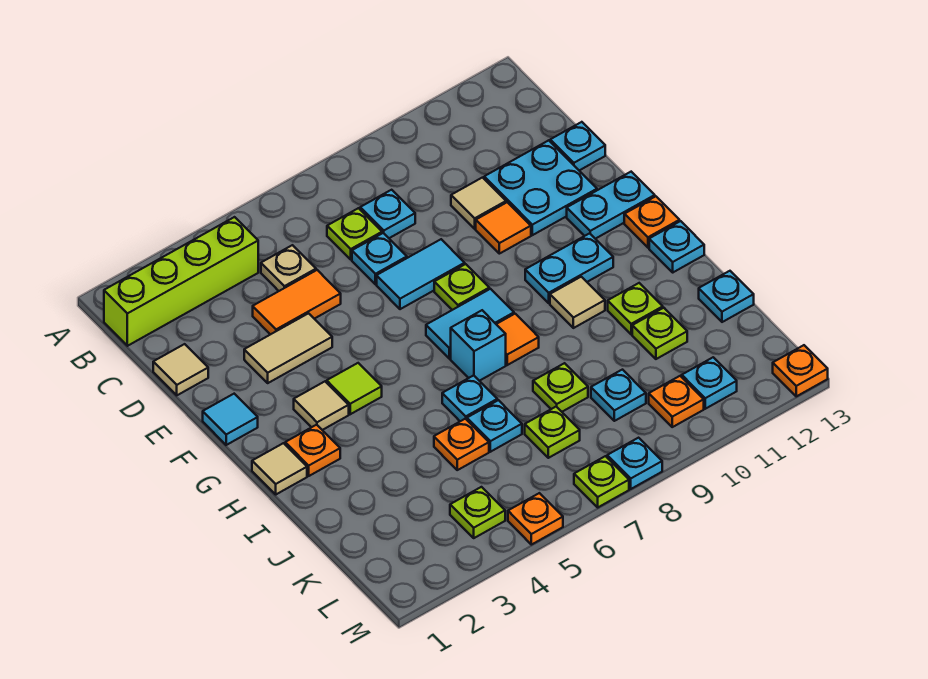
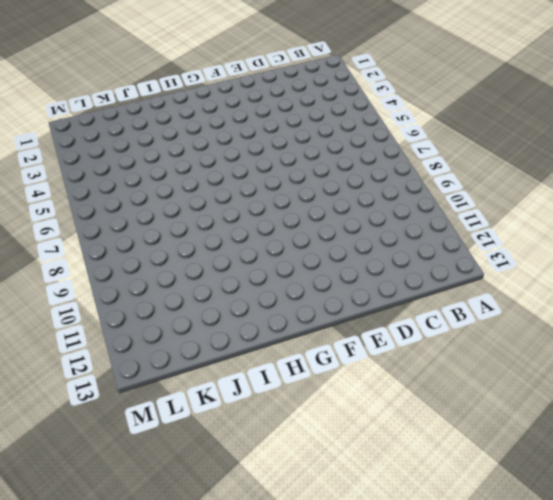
none -> lime brick B1:B4 level 1
none -> tan plate C5 level 1
none -> lime plate C7 level 1
none -> cyan plate C8 level 1

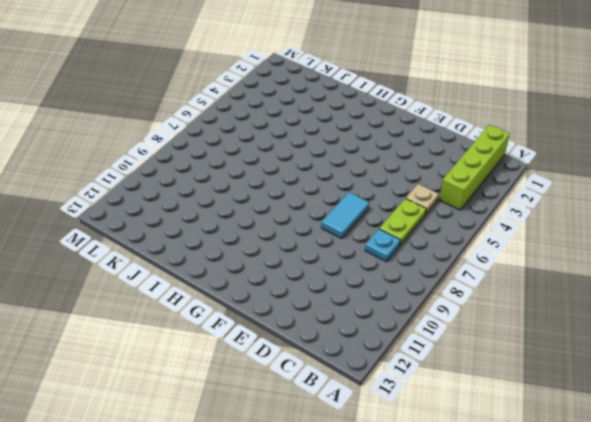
lime plate C6:C7 level 1 -> lime plate C7 level 1
none -> tan tile D1 level 1
none -> orange tile D4:D5 level 1
none -> cyan plate D7 level 1
none -> tan tile D10 level 1

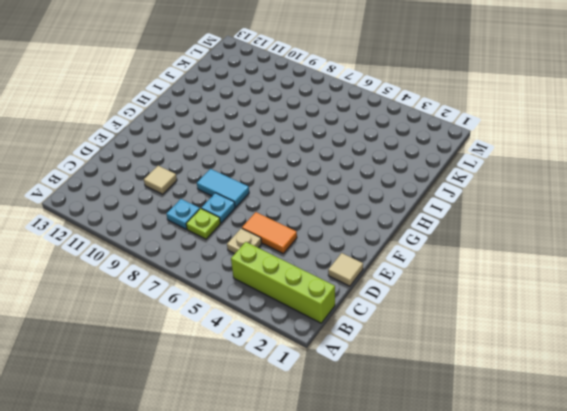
none -> cyan plate D11:E12 level 1
none -> cyan plate D13 level 1
none -> tan tile E3:E4 level 1
none -> orange tile E10 level 1

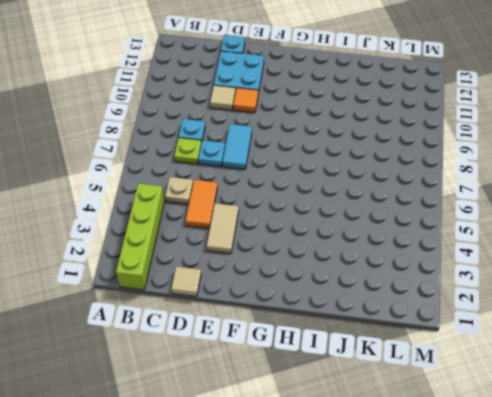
none -> cyan tile F1 level 1
none -> lime plate F8 level 1
none -> cyan plate F12:F13 level 1
none -> tan tile G3 level 1

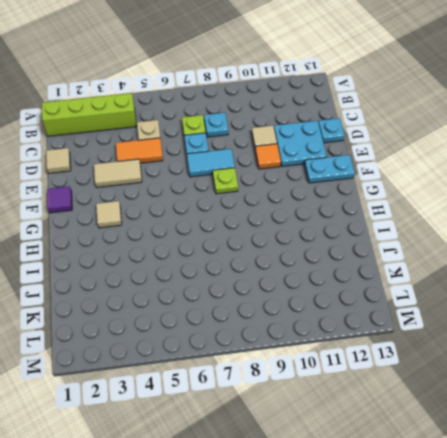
purple tile F1 level 1 -> cyan tile F1 level 1
none -> lime tile G4 level 1
none -> cyan tile G7:G8 level 1
none -> cyan plate G10:G11 level 1
none -> orange plate G13 level 1

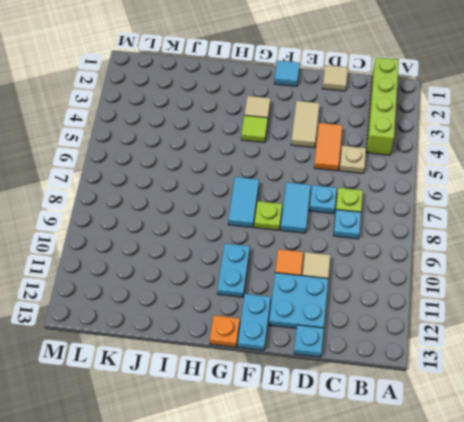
none -> tan tile H1 level 1
none -> orange plate H2 level 1
none -> cyan brick H7 level 1
none -> orange tile H8 level 1

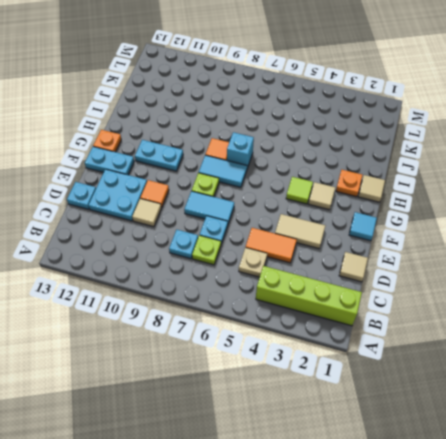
none -> tan tile H10 level 1
none -> cyan plate H13 level 1
none -> cyan plate I6 level 1
none -> lime plate I11 level 1

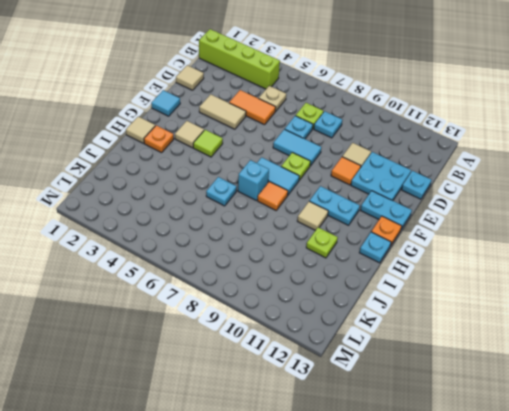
none -> orange plate J5 level 1
none -> cyan plate J6 level 1
none -> lime plate J8 level 1
none -> lime plate J11 level 1

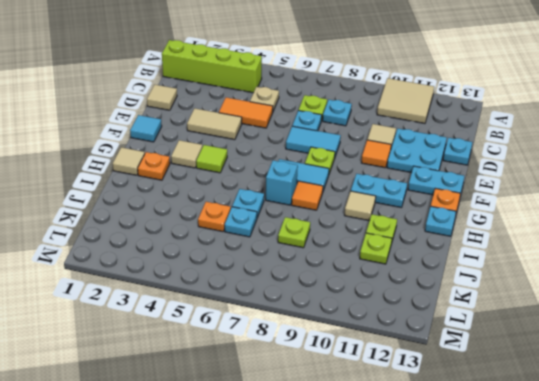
tan tile A10:B11 level 1 -> none
none -> cyan plate J13 level 1
none -> lime plate K7 level 1
none -> cyan plate K9 level 1
none -> lime plate L4 level 1

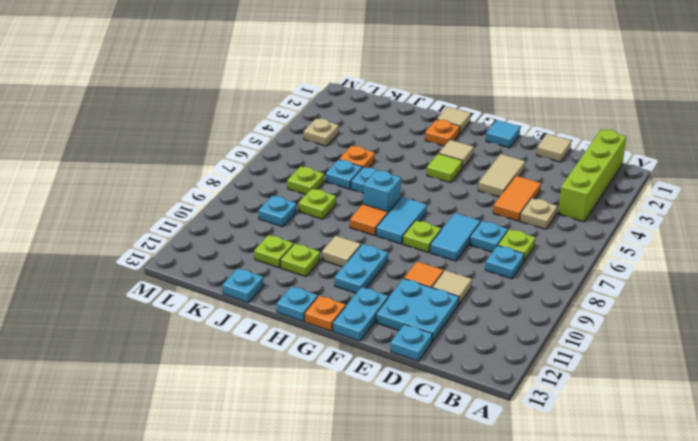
tan plate L4 level 1 -> lime plate L4 level 1
none -> orange plate L10 level 1
none -> cyan plate L11 level 1
none -> orange plate M5 level 1
none -> lime plate M7 level 1

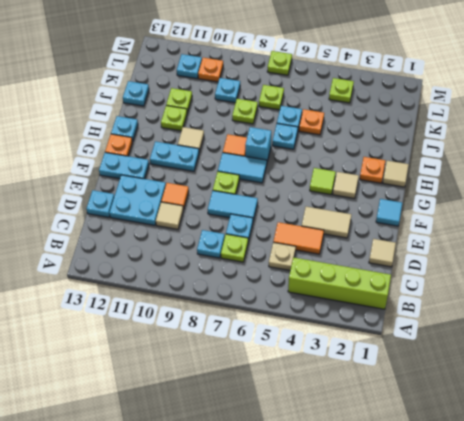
none -> orange plate M5 level 1
none -> cyan plate M8 level 1
none -> orange plate M13 level 1

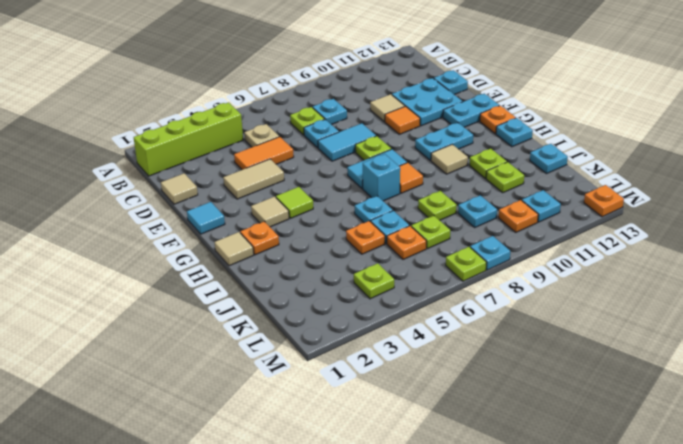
orange plate K6 level 1 -> orange plate M5 level 1

